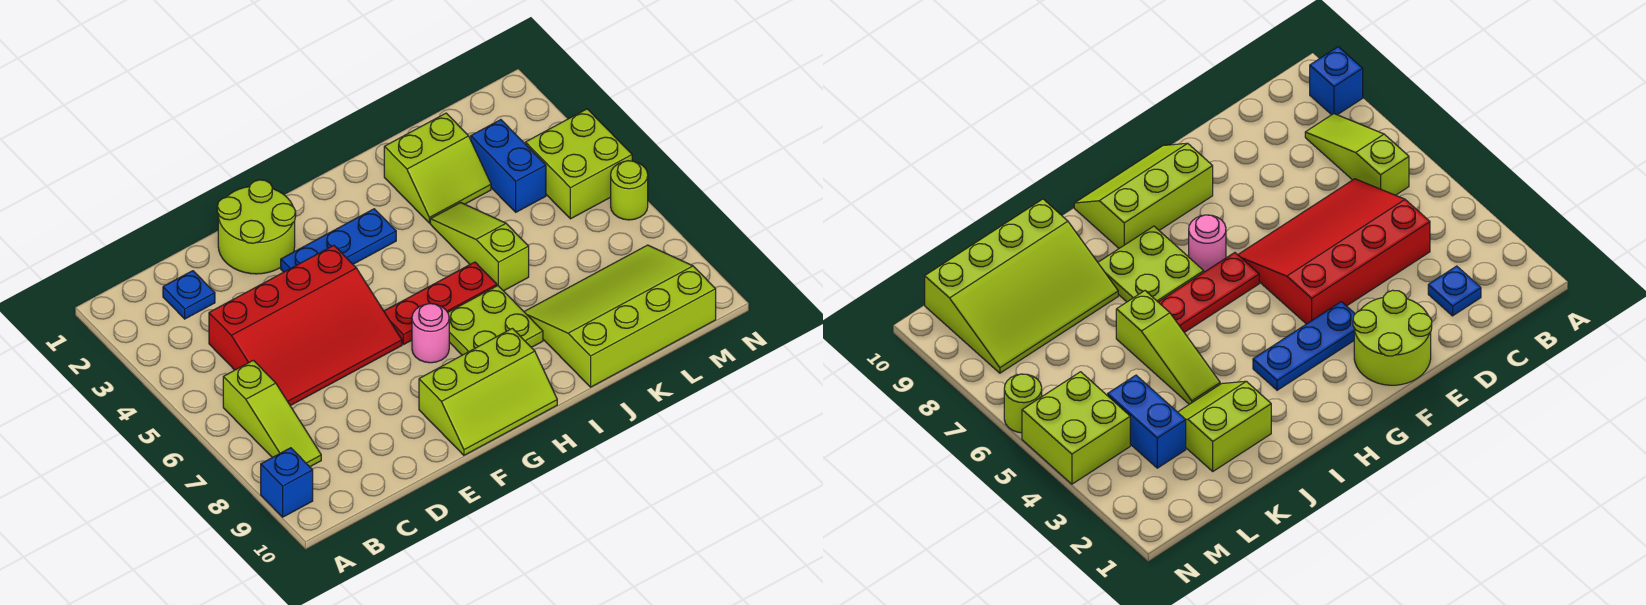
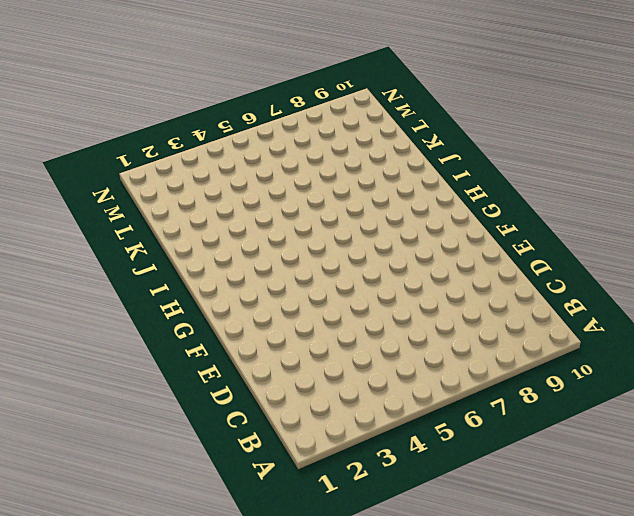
none -> blue brick A9 level 1
none -> lime slope B6:B8 level 1 top 6
none -> blue plate C2 level 1

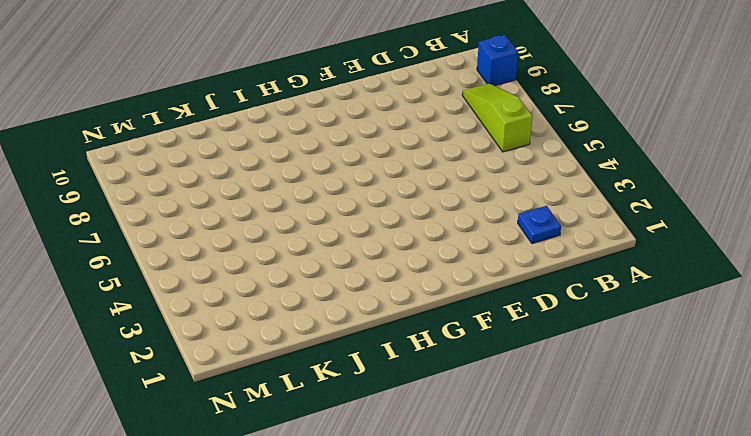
none -> red slope C4:F6 level 1 top 4
none -> lime round brick E1:F2 level 1
none -> blue plate F3:H3 level 1

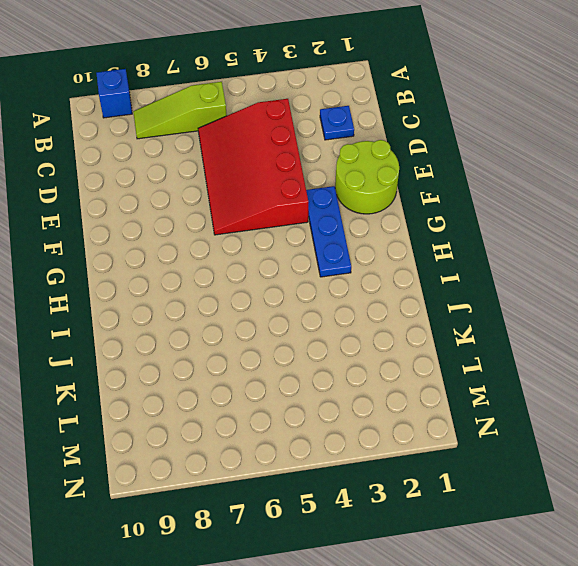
none -> lime slope F9:H10 level 1 top 9
none -> red plate G6:I6 level 1
none -> pink round brick G7 level 1

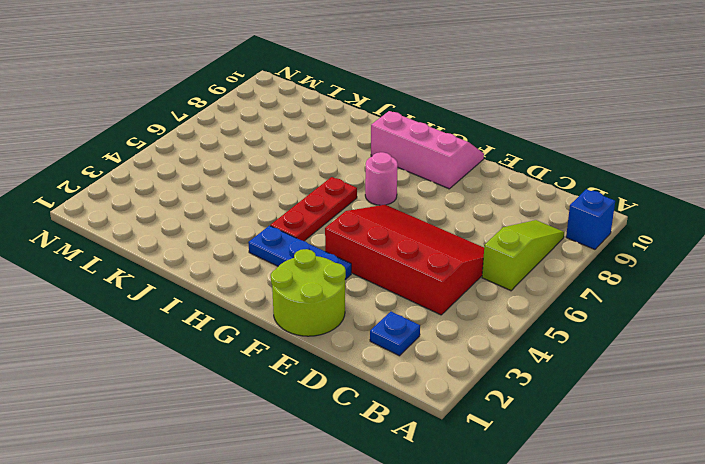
pink slope F9:H10 level 1 top 9 -> lime slope F9:H10 level 1 top 9
red plate H4:H6 level 1 -> red plate G6:I6 level 1
none -> lime plate H7:I8 level 1
none -> lime slope J2:K3 level 1 top 2
none -> lime slope J4:J6 level 1 top 6

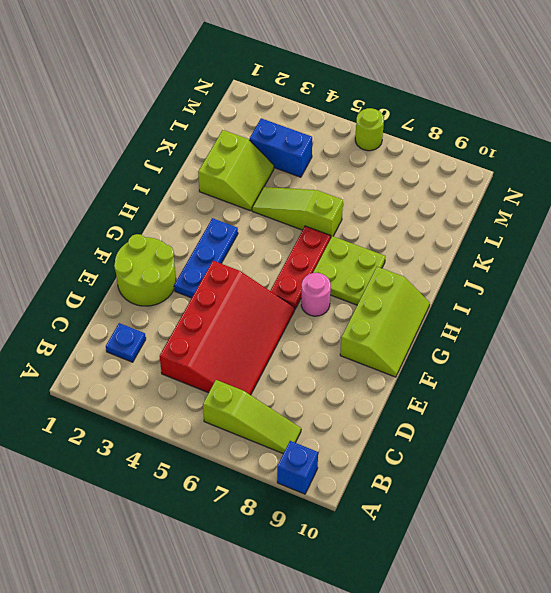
none -> lime slope J8:M10 level 1 top 10
none -> lime brick M4:N5 level 1

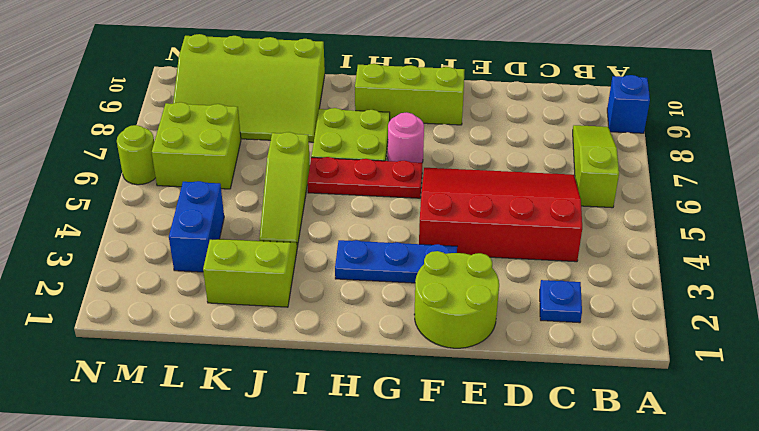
lime brick L6:M7 level 1 -> lime brick M4:N5 level 1

